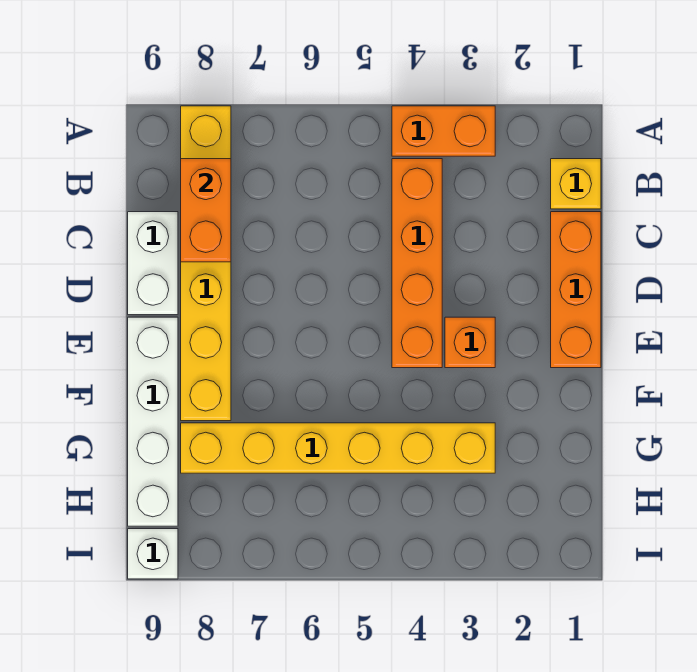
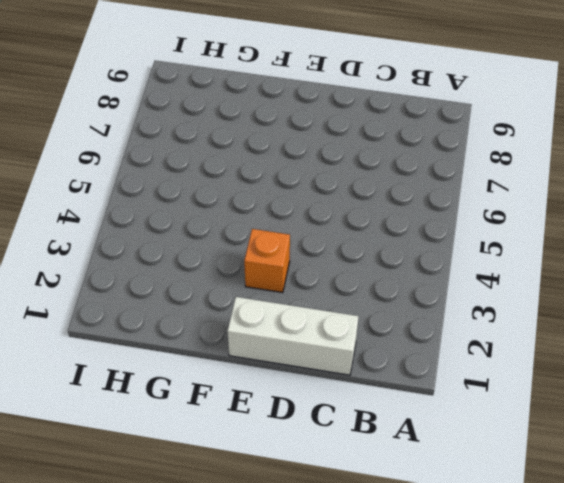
white brick C1:E1 level 1 -> orange brick C1:E1 level 1
none -> orange brick A3:A4 level 1
none -> yellow brick A8:F8 level 1

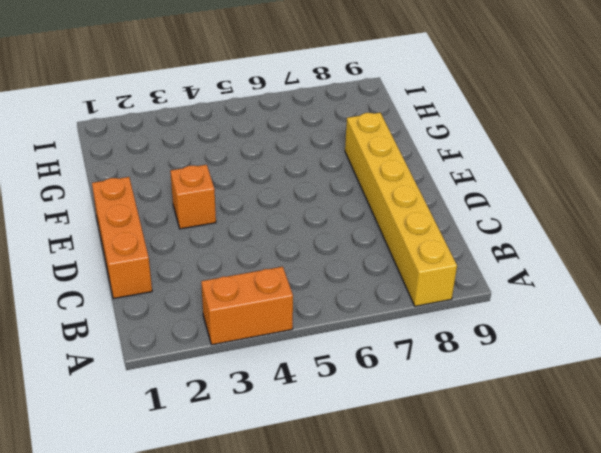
none -> yellow brick B1 level 1
none -> orange brick B4:E4 level 1

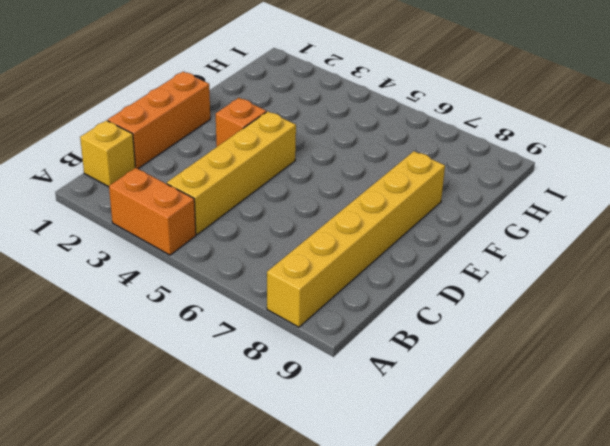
yellow brick B4:E4 level 1 -> orange brick B4:E4 level 1
none -> white brick C9:D9 level 1
none -> white brick E9:H9 level 1

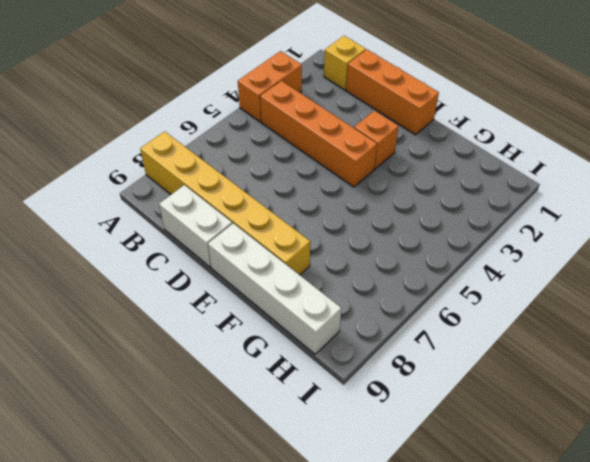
none -> yellow brick G3:G8 level 1
none -> white brick I9 level 1

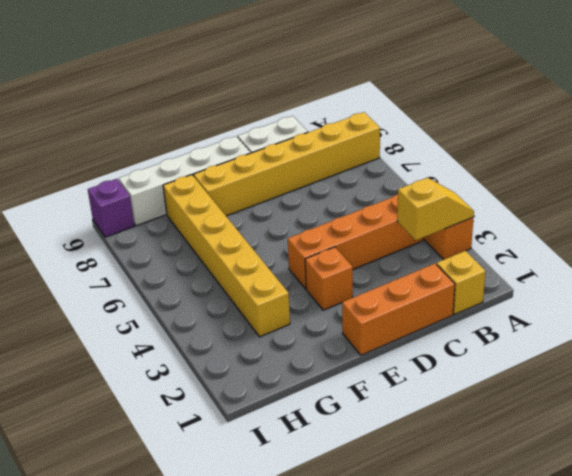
yellow slope A3:B3 level 2 top B -> none
purple brick I9 level 1 -> white brick I9 level 1
none -> orange brick B8:C8 level 2

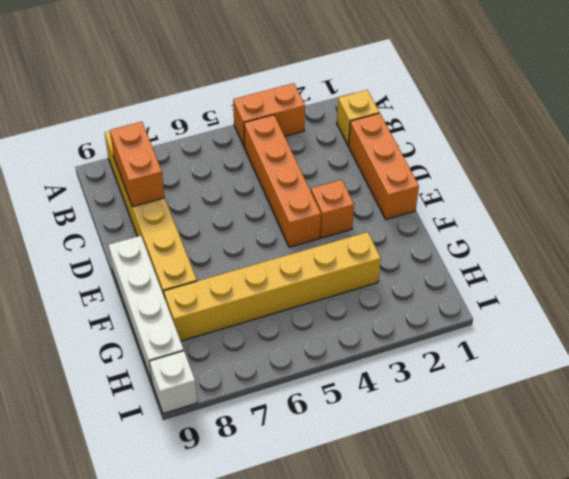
none -> white brick C9:D9 level 1

